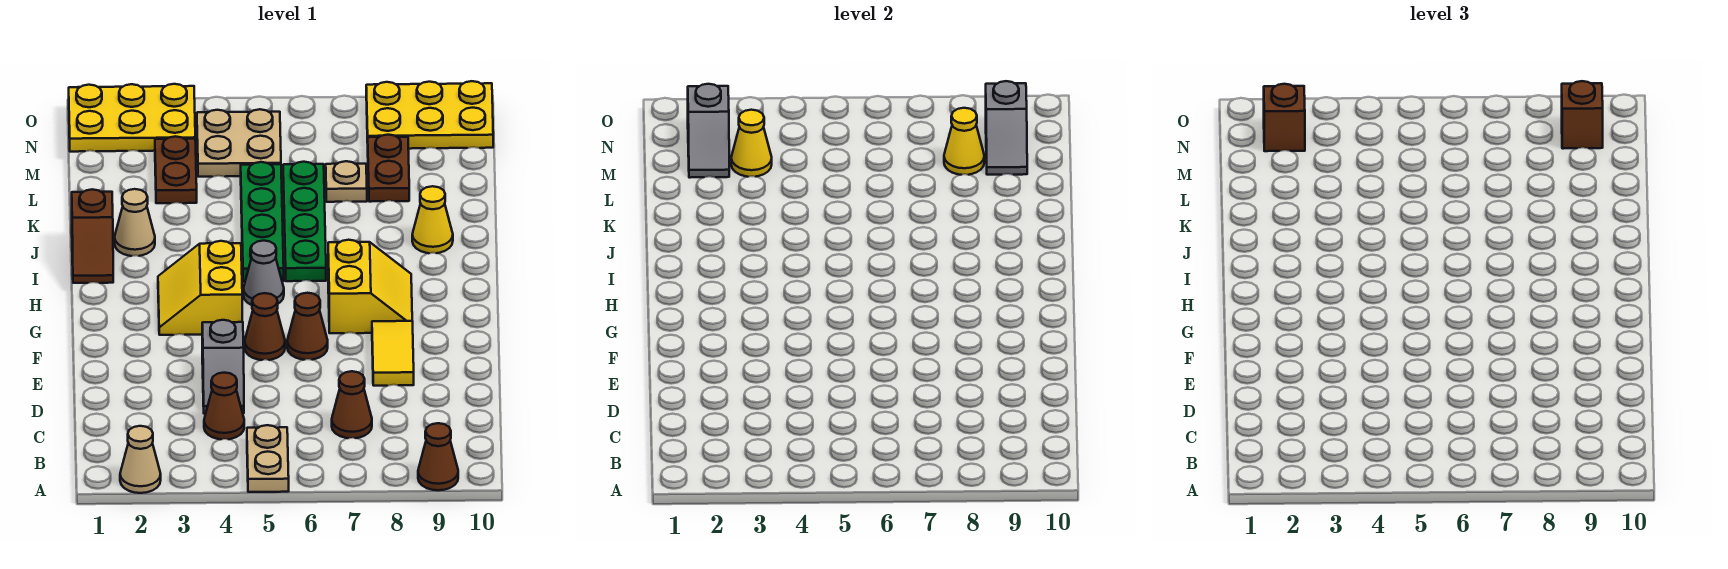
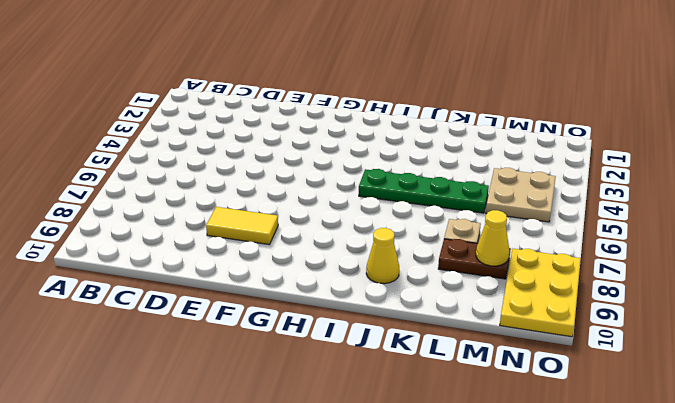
none -> tan cone A2 level 1
none -> tan plate A5:B5 level 1
none -> brown cone A9 level 1

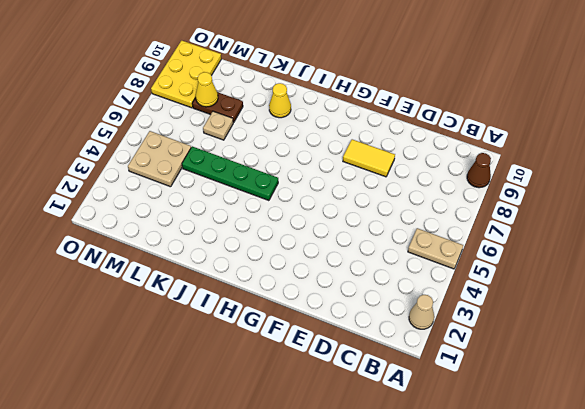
none -> brown cone C4 level 1
none -> brown cone C7 level 1
none -> grey slope D4:E4 level 1 top E

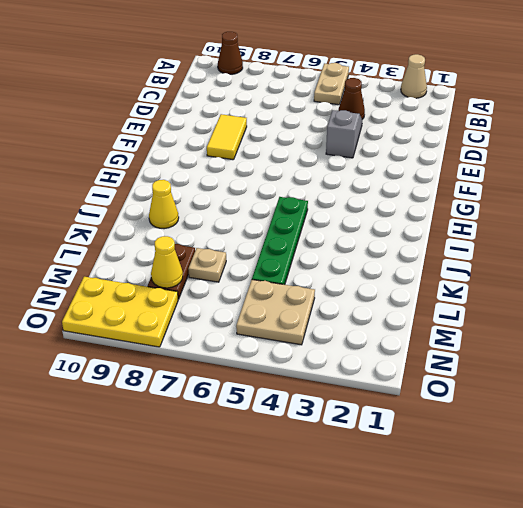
none -> brown cone C7 level 1
none -> brown cone F5 level 1
none -> brown cone F6 level 1

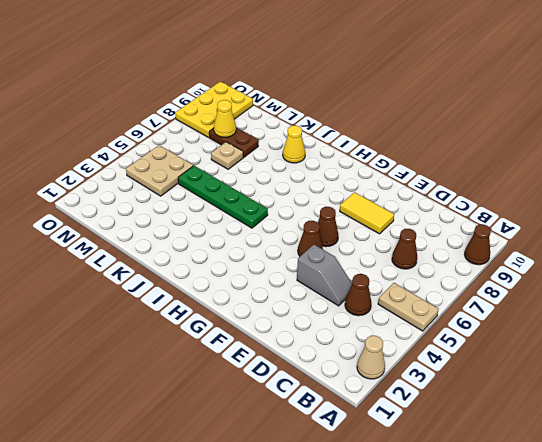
none -> yellow slope G3:H4 level 1 top 4
none -> yellow slope G7:H8 level 1 top 7
none -> grey cone H5 level 1

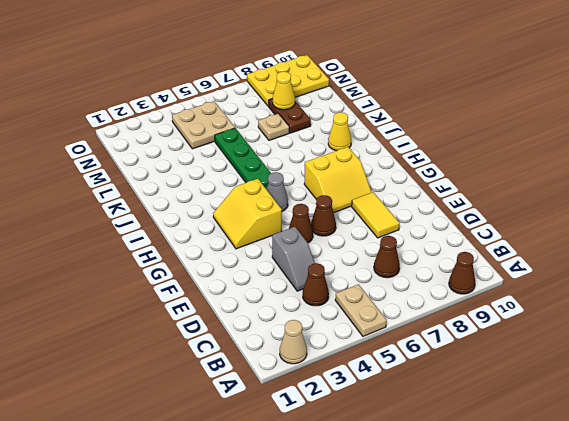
yellow slope G7:H8 level 1 top H -> yellow slope G7:H8 level 1 top 7
none -> brown slope I1:J1 level 1 top J
none -> green plate I6:L6 level 1
none -> tan cone J2 level 1

